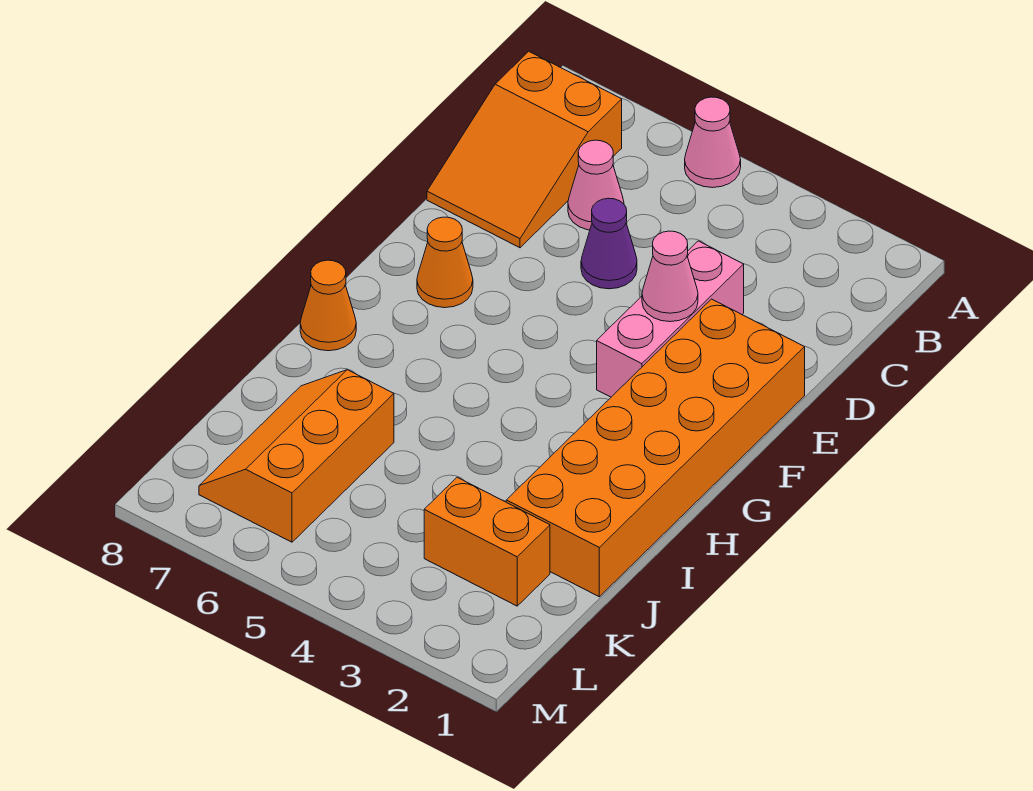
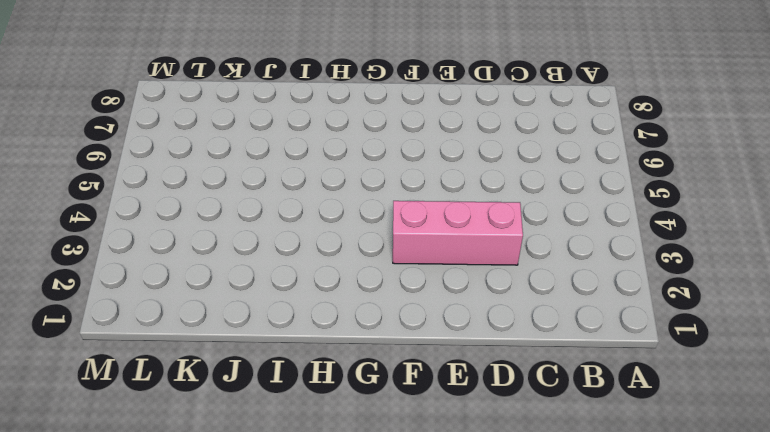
none -> pink cone A5 level 1
none -> orange slope B7:D8 level 1 top B

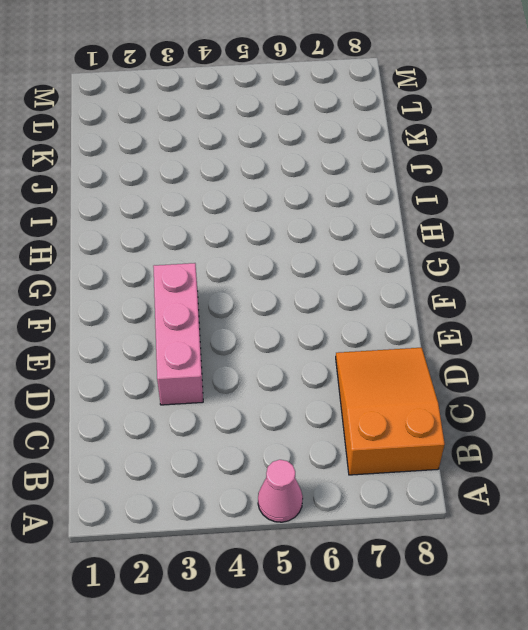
none -> pink cone C6 level 1
none -> purple cone D5 level 1

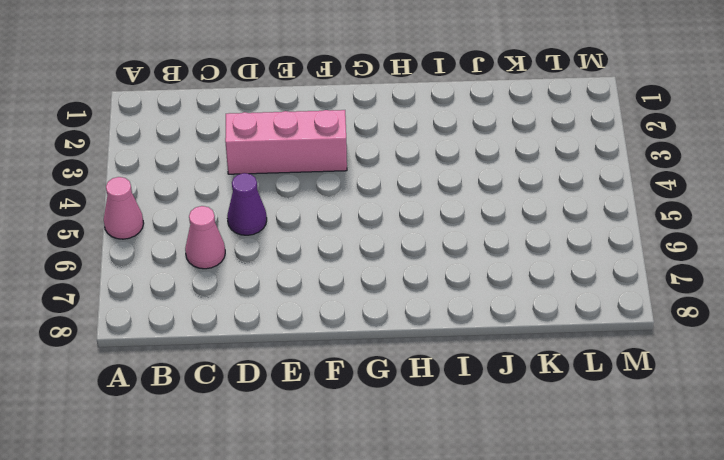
none -> orange slope B7:D8 level 1 top B
none -> orange brick E1:J2 level 1

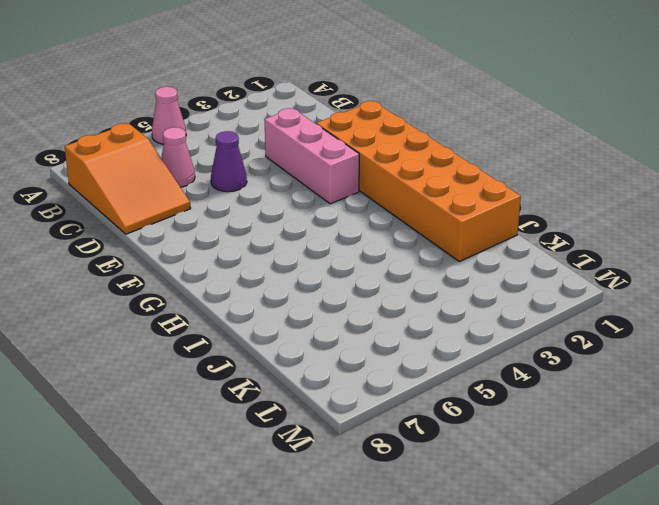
none -> orange cone F7 level 1
none -> orange cone H8 level 1

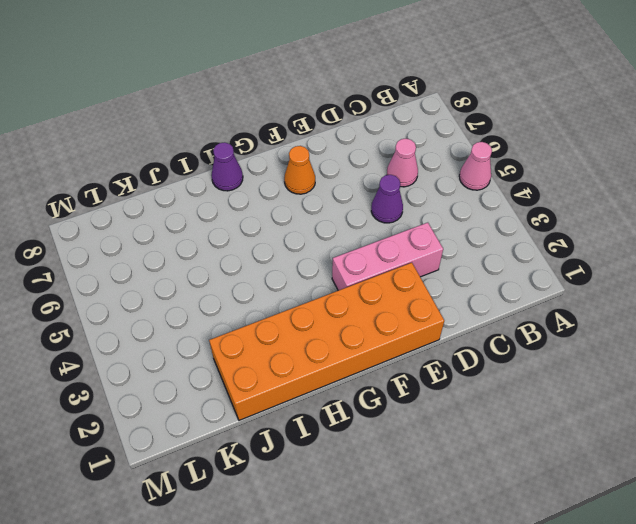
purple cone H8 level 1 -> orange cone H8 level 1
none -> orange slope B7:D8 level 1 top B
none -> orange slope J6:L7 level 1 top 6

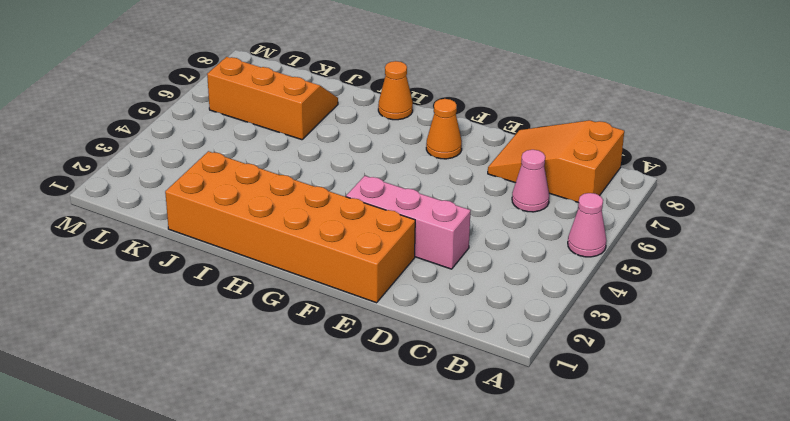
none -> purple cone D5 level 1
none -> orange brick K2:K3 level 1

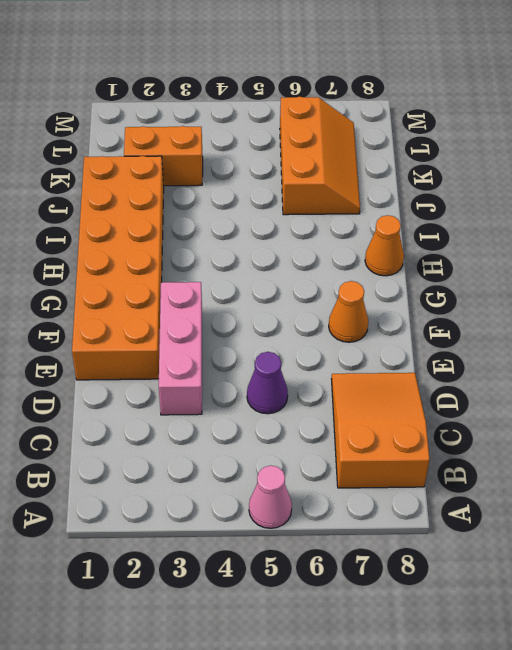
none -> pink cone C6 level 1
none -> pink cone E3 level 2

